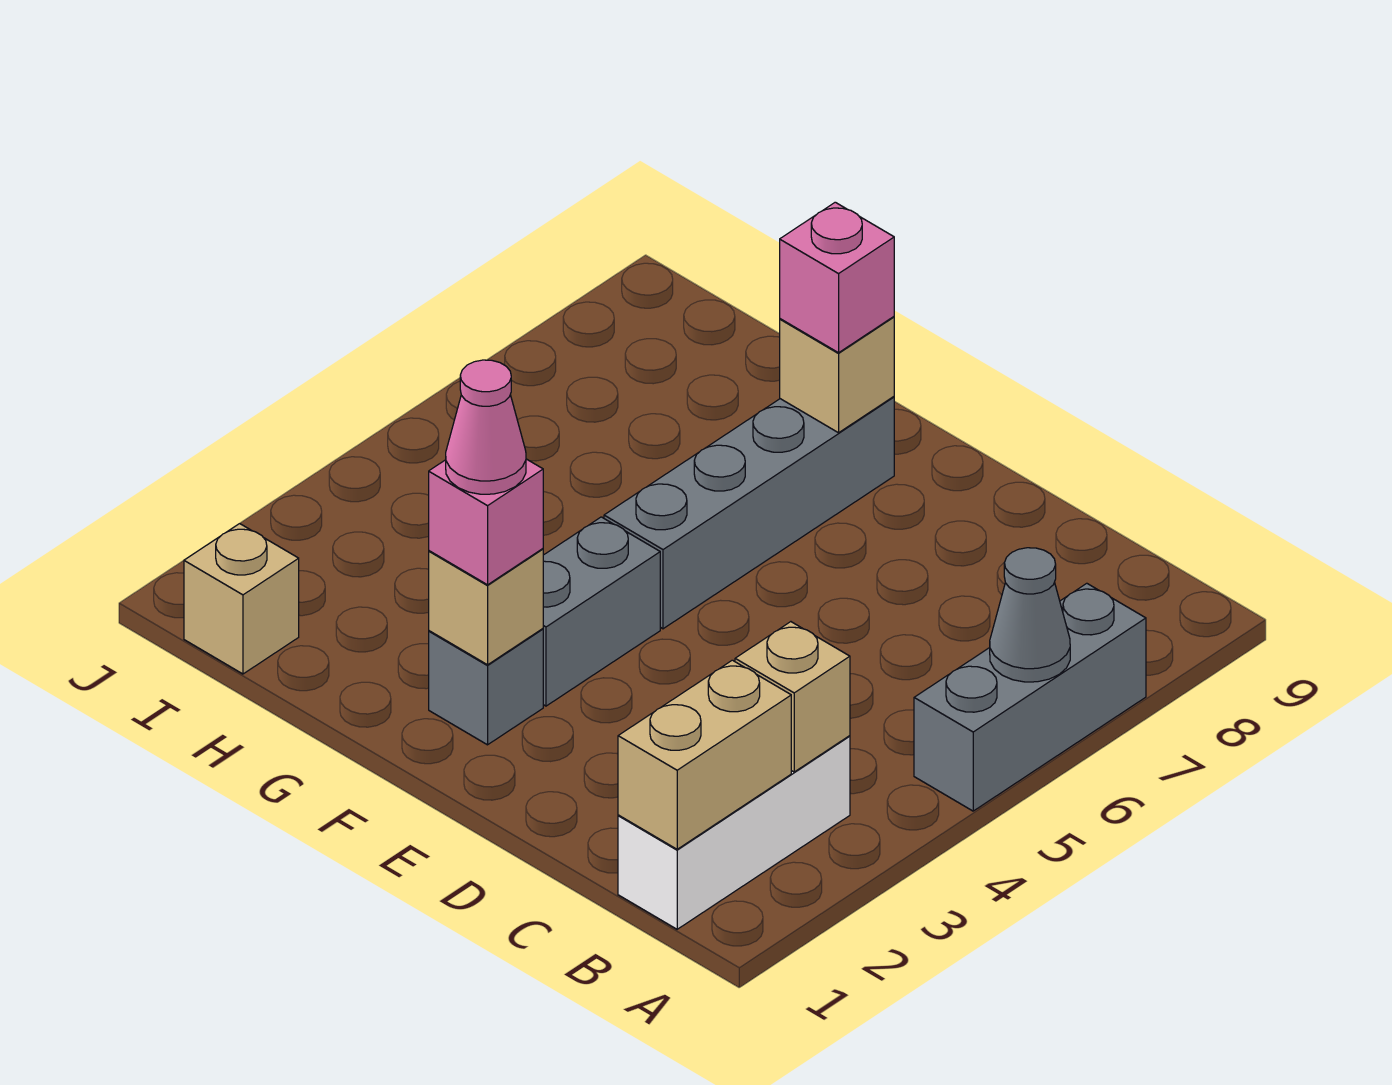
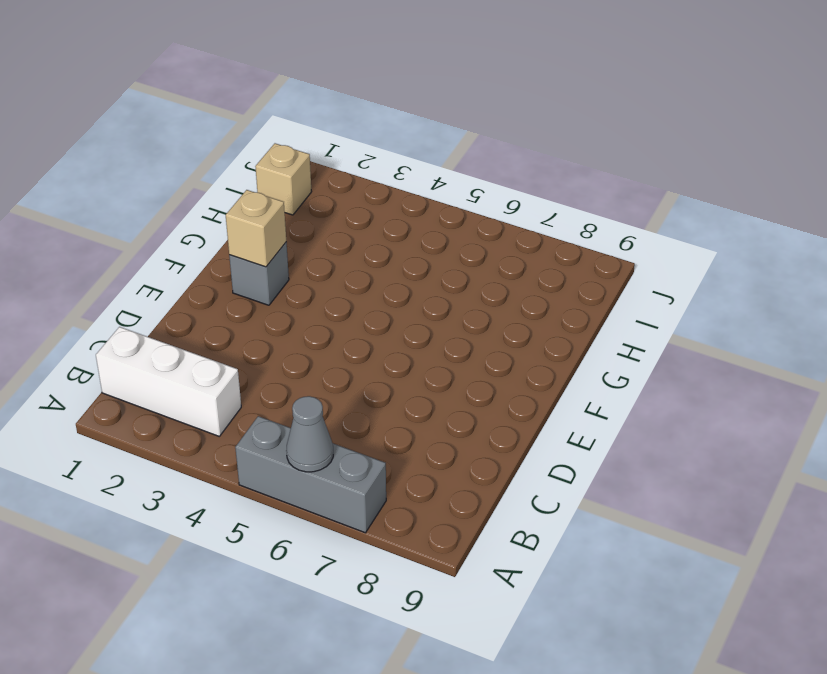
none -> grey brick F3:F4 level 1
none -> grey brick F5:F8 level 1
none -> tan brick B1:B2 level 2

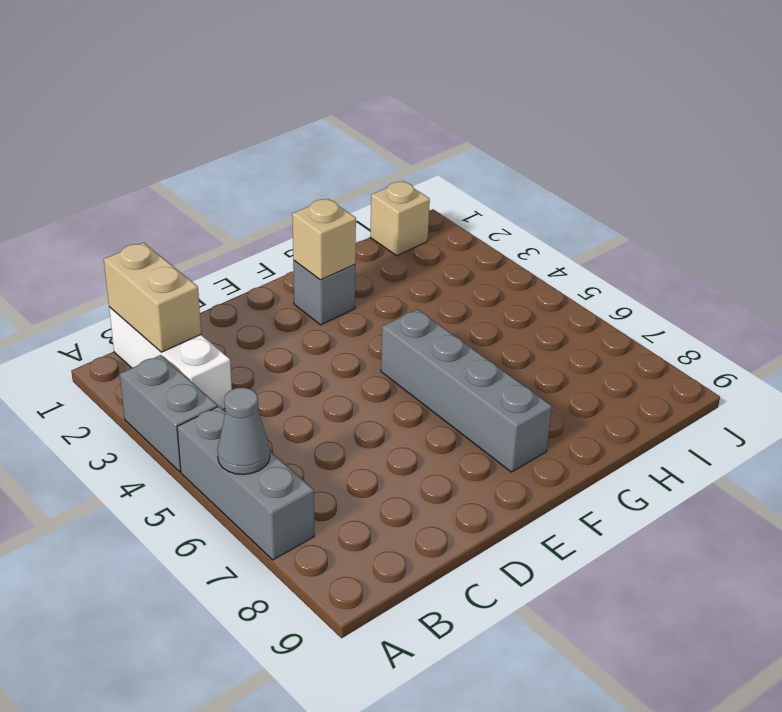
grey brick A3:A4 level 1 -> grey brick F3:F4 level 1
none -> tan brick B3 level 2
none -> tan brick F8 level 2
none -> pink brick F2 level 3

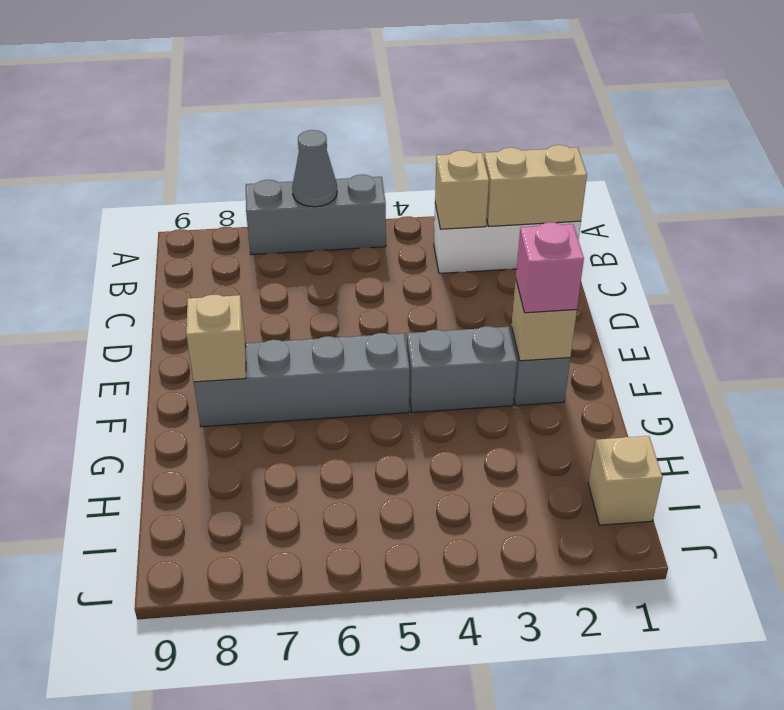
none -> pink brick F8 level 3
none -> pink cone F2 level 4

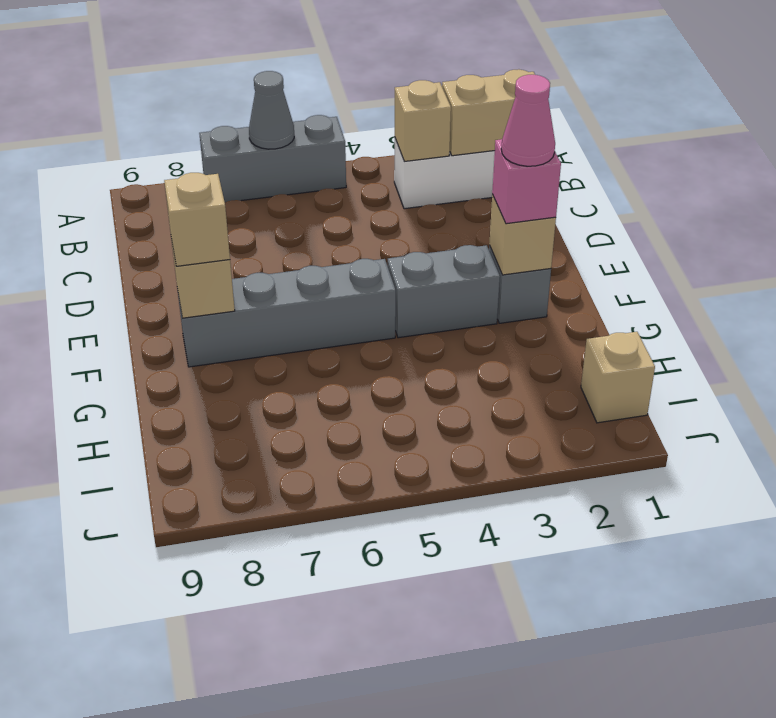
tan brick F8 level 3 -> pink brick F8 level 3

